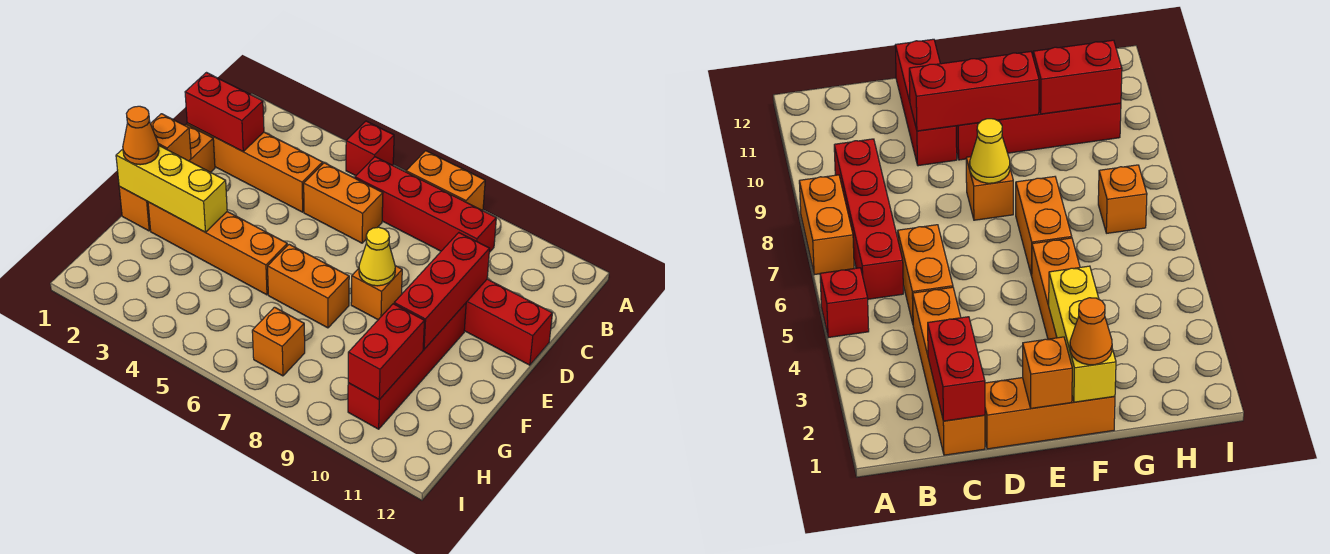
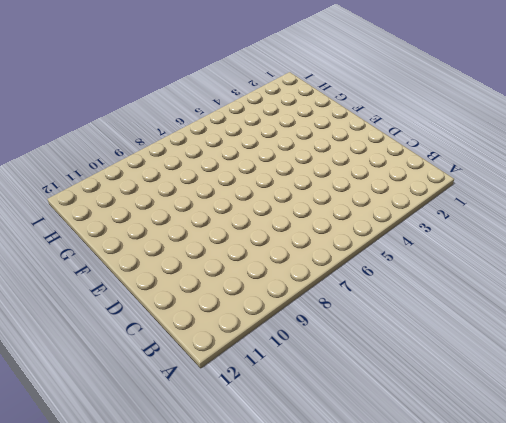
none -> red brick A5 level 1
none -> orange brick A7:A8 level 1
none -> red brick B6:B9 level 1

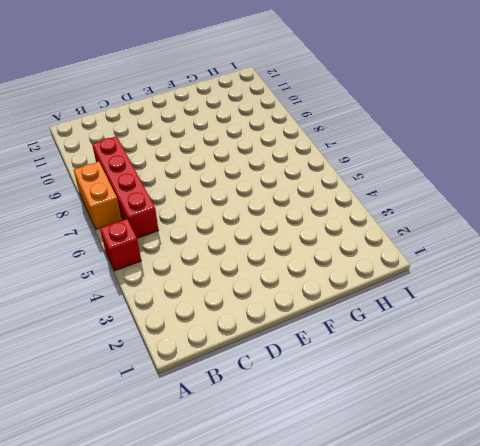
none -> orange brick C1:C4 level 1
none -> orange brick C5:C6 level 1
none -> orange brick D1:F1 level 1

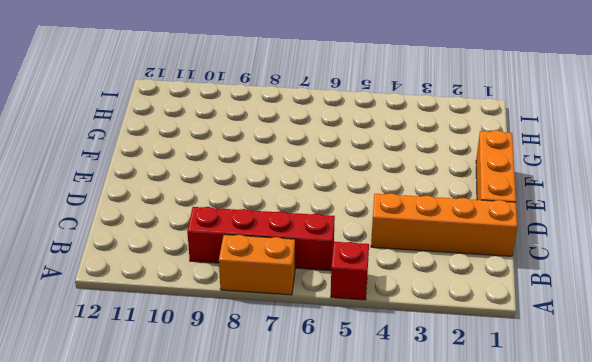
none -> orange brick C5:C6 level 1
none -> red brick D10:D12 level 1
none -> orange brick E8 level 1

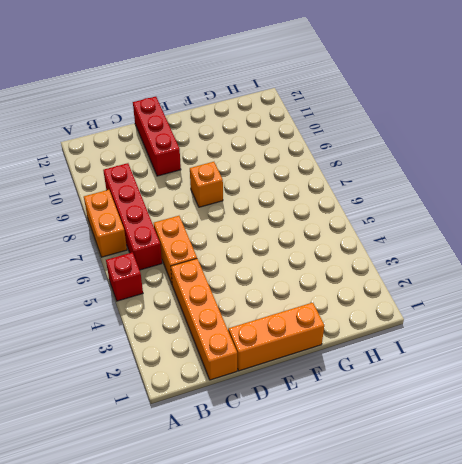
none -> red brick E10:H10 level 1
none -> orange brick F2:F5 level 1
none -> orange brick F6:F7 level 1

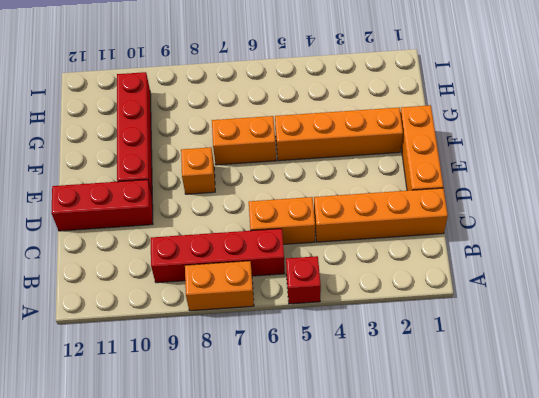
none -> orange brick H7 level 1
none -> red brick C1:C2 level 2
none -> red brick D10:F10 level 2

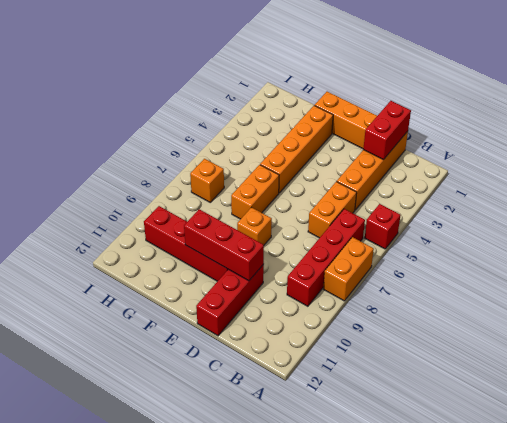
none -> orange brick E1 level 2
none -> yellow cone E8 level 2
none -> yellow brick F1:F3 level 2

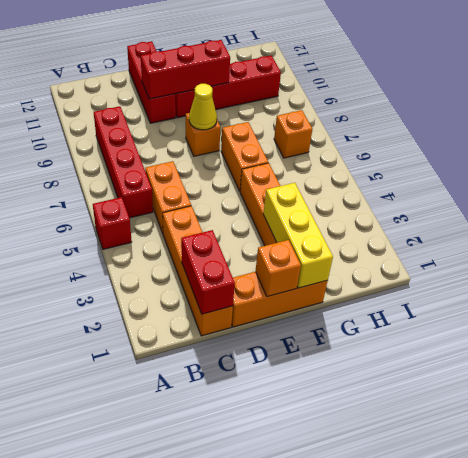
none -> orange brick A7:A8 level 1
none -> red brick G10:H10 level 2
none -> orange cone F1 level 3

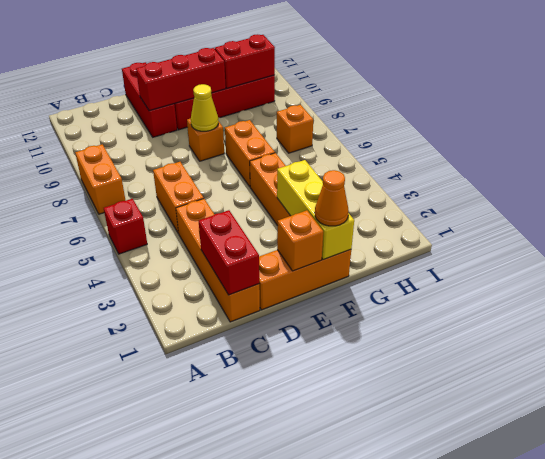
none -> red brick B6:B9 level 1

